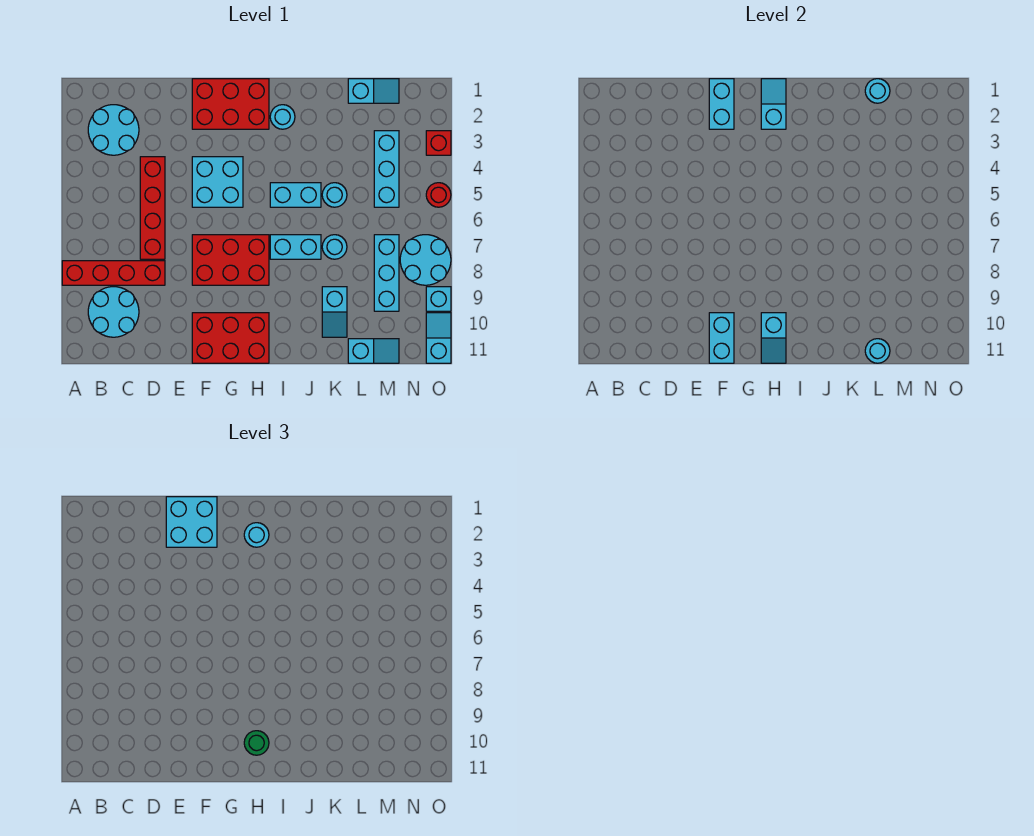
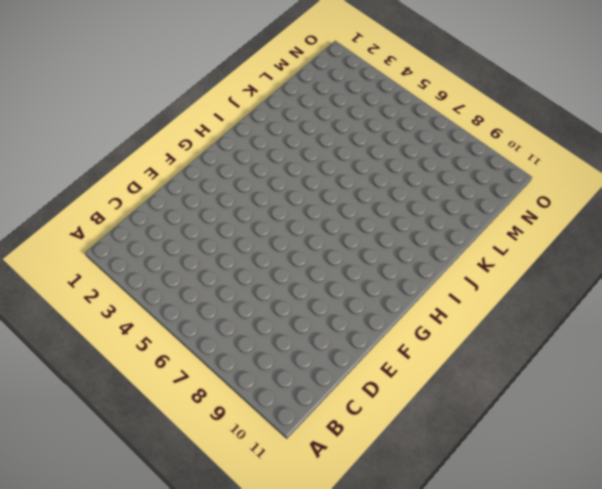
none -> red brick A8:D8 level 1
none -> cyan round brick B2:C3 level 1
none -> cyan round brick B9:C10 level 1
none -> red brick D4:D7 level 1

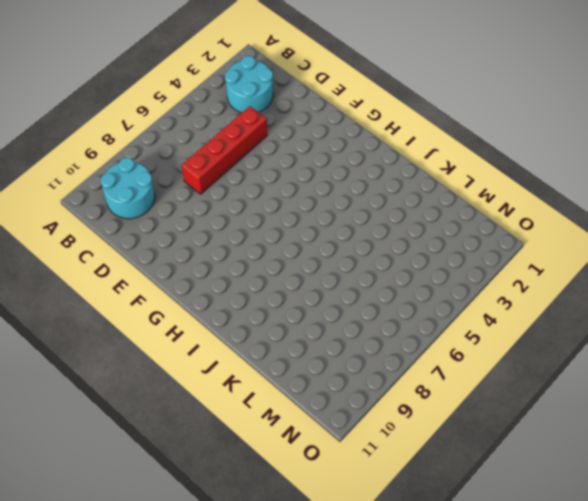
none -> red brick A8:D8 level 1
none -> red brick F1:H2 level 1
none -> cyan brick F4:G5 level 1
none -> red brick F7:H8 level 1

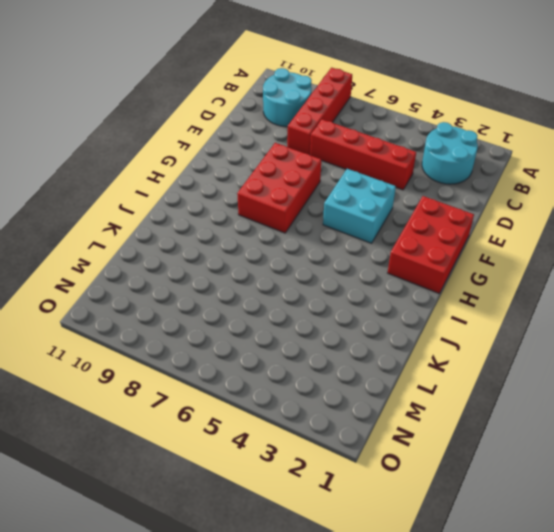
none -> red brick F10:H11 level 1
none -> cyan round brick I2 level 1
none -> cyan brick I5:J5 level 1
none -> cyan brick I7:J7 level 1

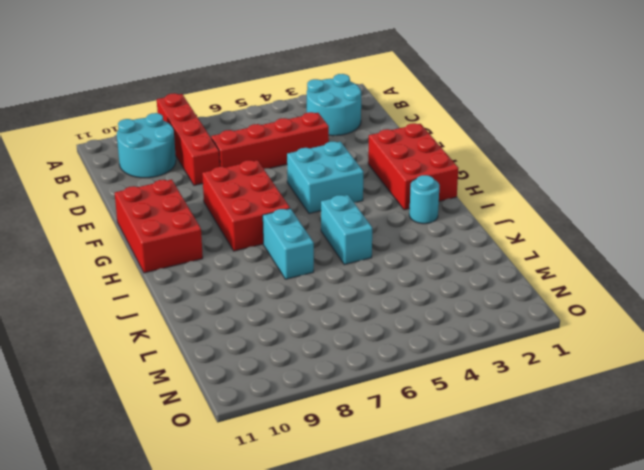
none -> cyan round brick K5 level 1
none -> cyan round brick K7 level 1
none -> cyan slope K9:K10 level 1 top 9
none -> cyan slope L1:M1 level 1 top L

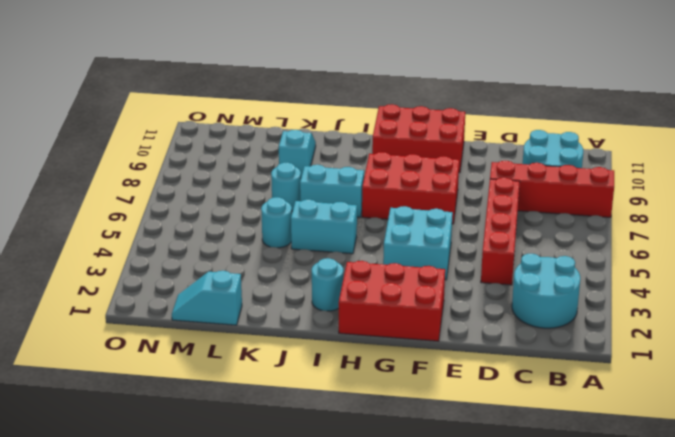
none -> cyan slope L11:M11 level 1 top L
none -> cyan brick M3:M5 level 1
none -> cyan brick M7:M9 level 1
none -> cyan round brick N7:O8 level 1

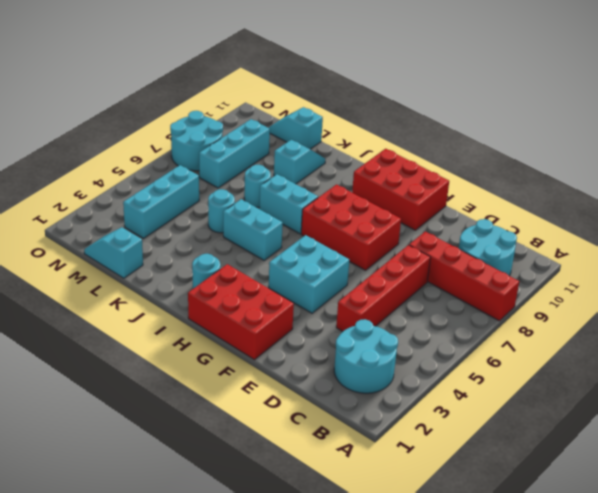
none -> red brick O3 level 1
none -> red round brick O5 level 1
none -> cyan brick O9 level 1
none -> cyan slope O10:O11 level 1 top 11

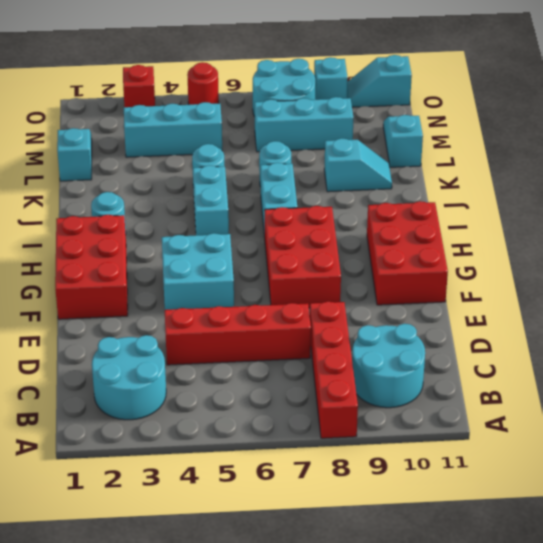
none -> cyan brick F1:F2 level 2
none -> cyan brick F10:F11 level 2
none -> cyan slope H1:H2 level 2 top 2
none -> cyan slope H10:H11 level 2 top 10

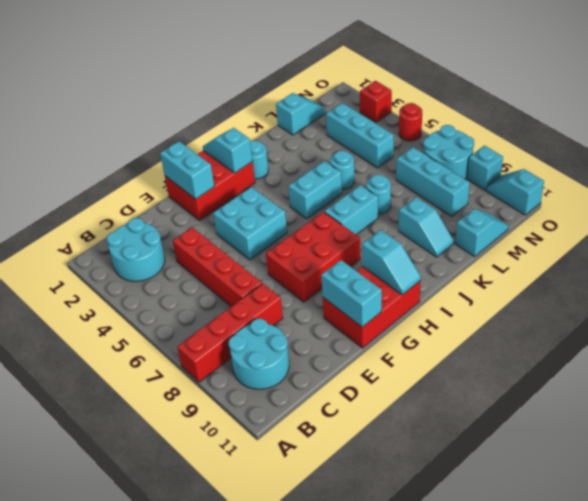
none -> cyan round brick L1 level 2
none -> cyan round brick L11 level 2
none -> cyan brick E1:F2 level 3
none -> cyan round brick H2 level 3

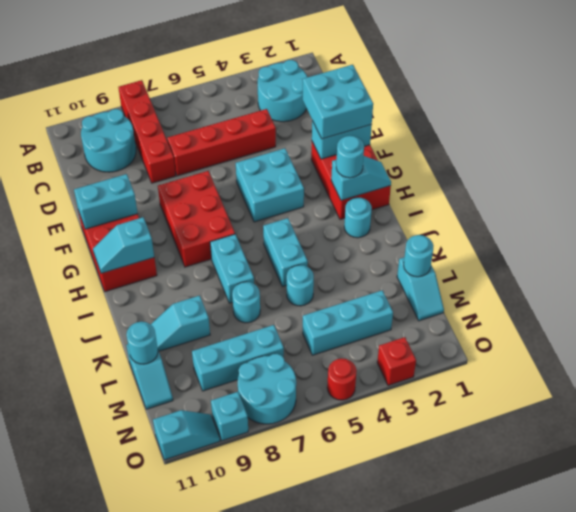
none -> green round brick H10 level 3

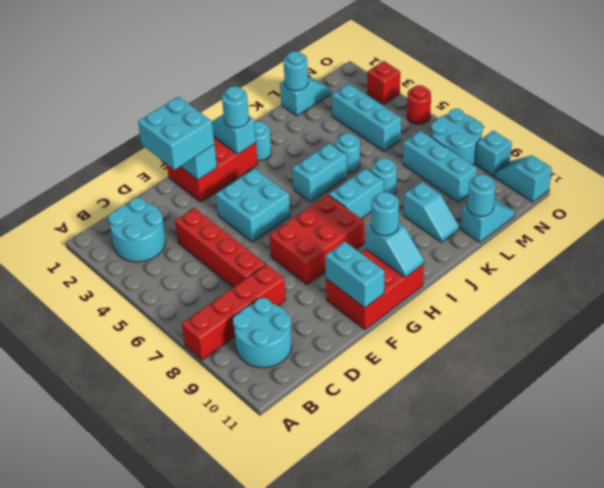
cyan round brick H10 level 3 -> green round brick H10 level 3

